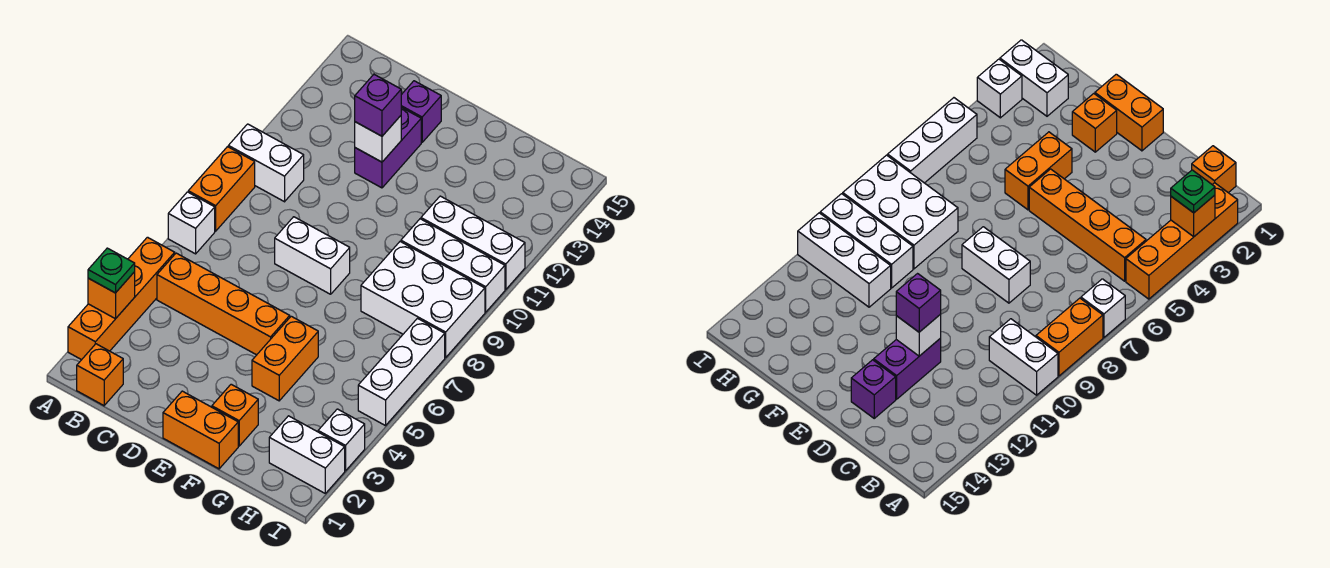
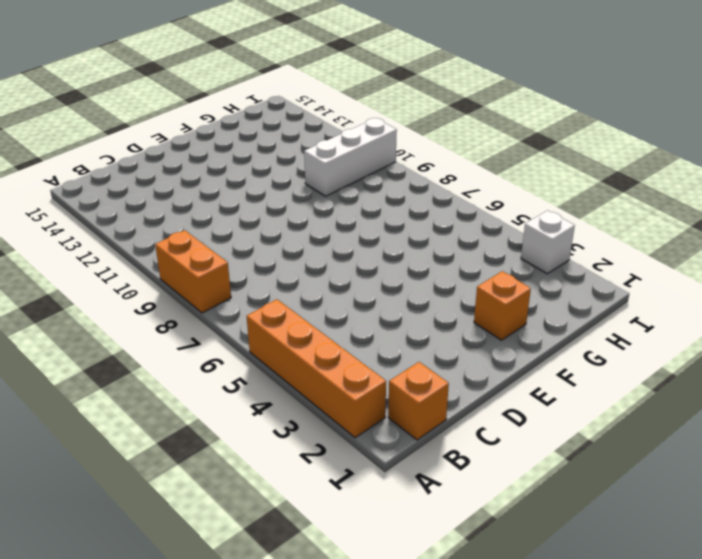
none -> white brick A7 level 1
none -> white brick A10:B10 level 1
none -> orange brick B5:E5 level 1

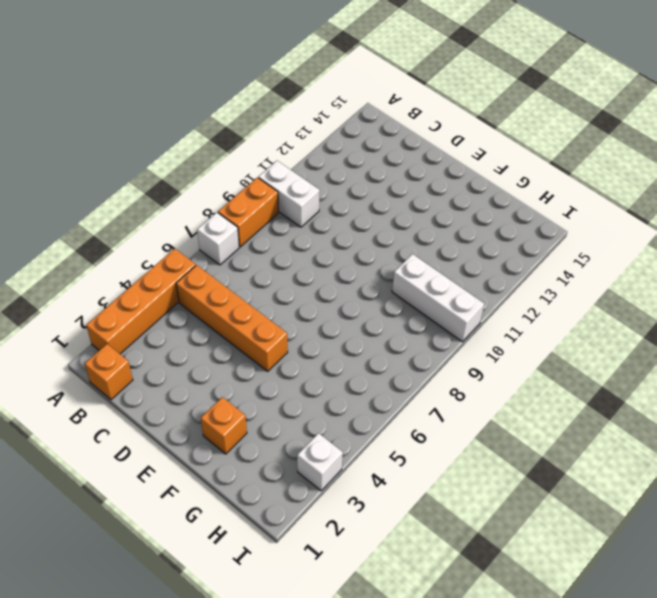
none -> white brick D8:E8 level 1
none -> purple brick D12:D13 level 1
none -> purple brick D14 level 1

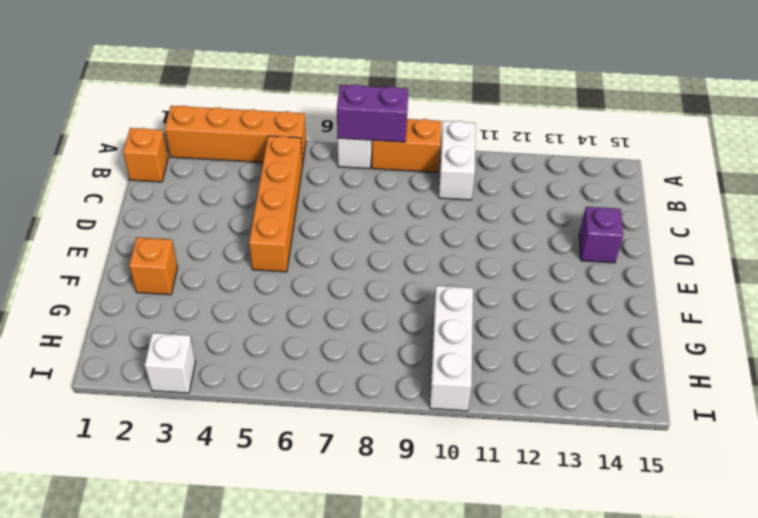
purple brick A7:A8 level 2 -> purple brick D12:D13 level 1
none -> white brick D8:E8 level 1
none -> orange brick E1:F1 level 1
none -> orange brick F4:F5 level 1

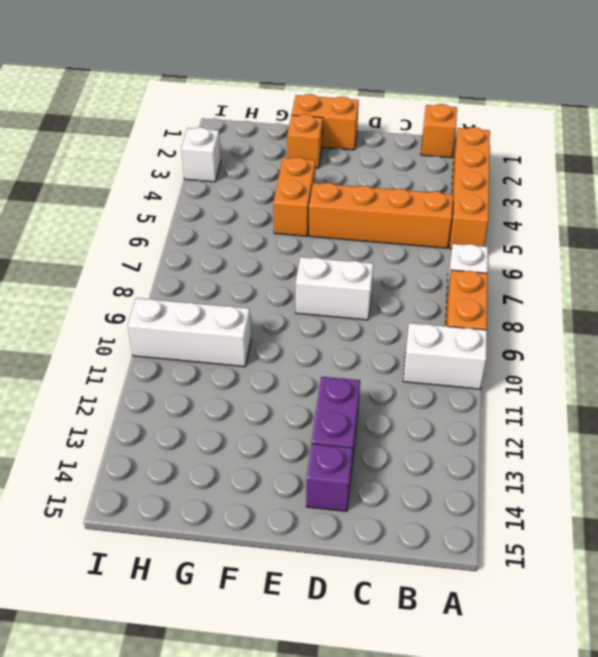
none -> white brick G8:I9 level 1
none -> white brick G11:I11 level 1
none -> white brick H2:I2 level 1

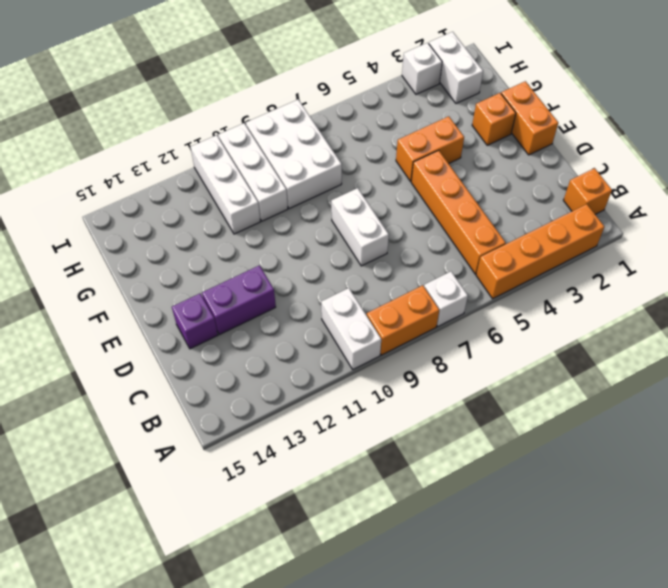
none -> white brick I5:I7 level 1
none -> orange brick A3 level 2
none -> white brick D12 level 2

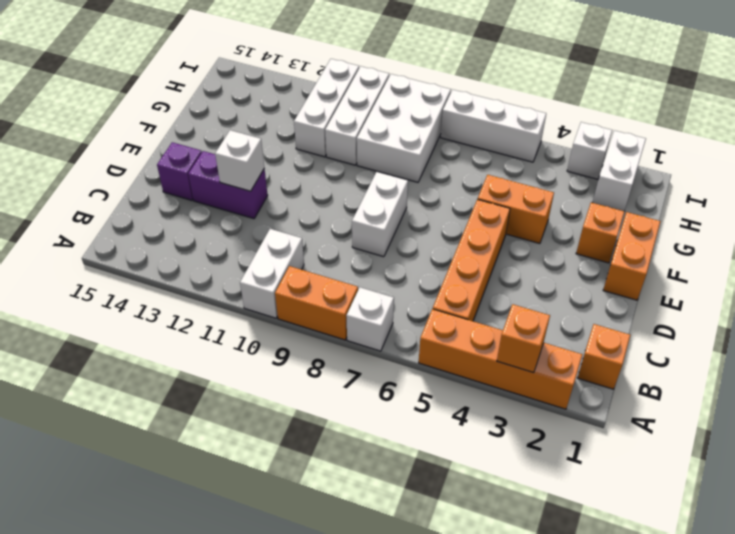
none -> green plate A3 level 3
none -> purple brick D12 level 3

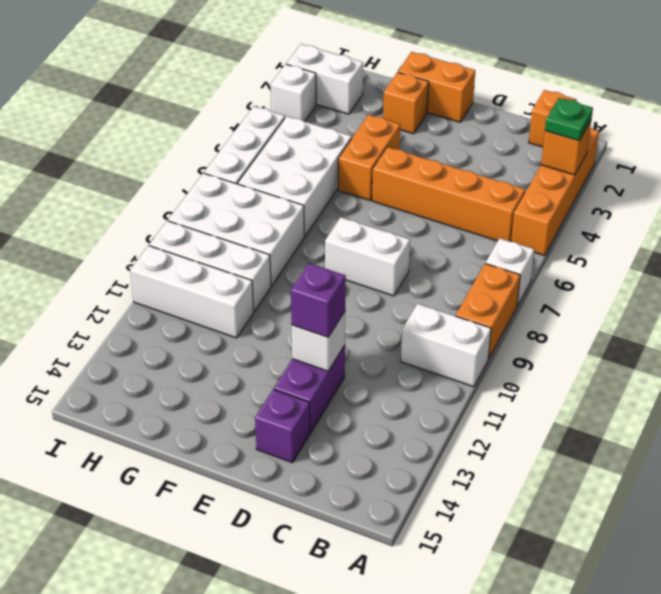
white brick G5:H7 level 1 -> none

